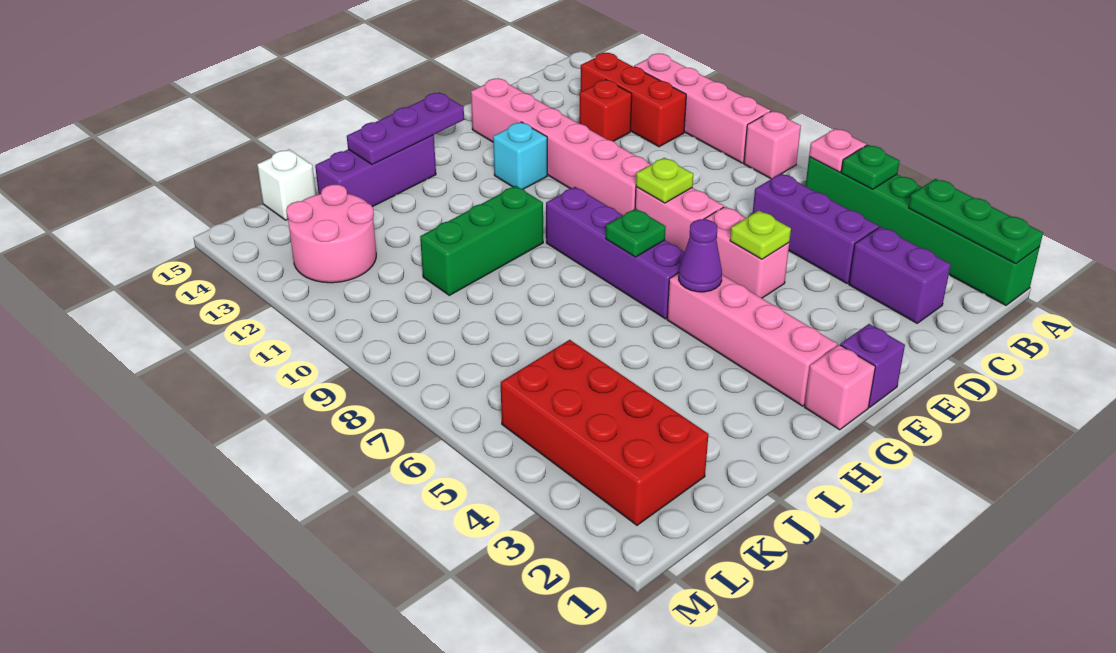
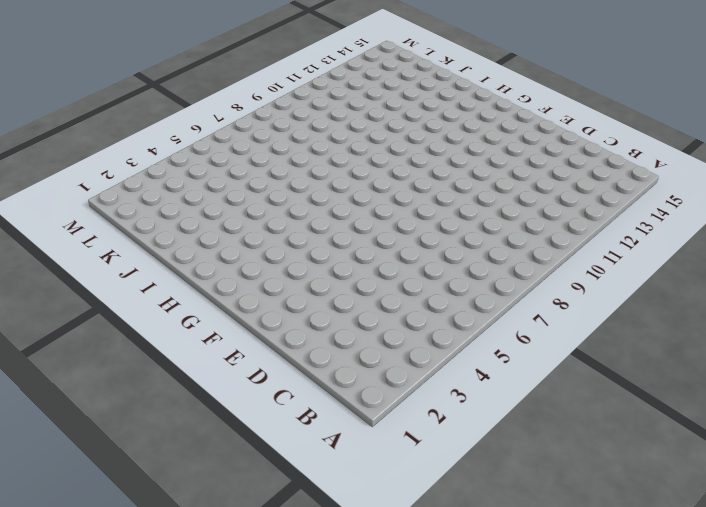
none -> green brick A1:A6 level 1
none -> pink brick A8 level 1
none -> pink brick A9:A12 level 1

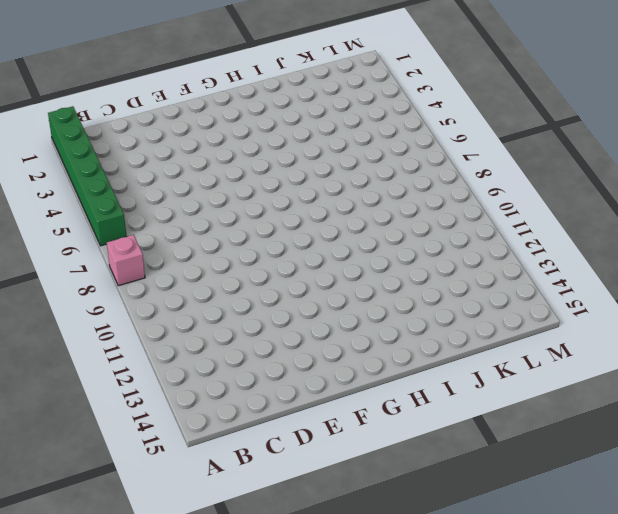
none -> pink brick A9:A12 level 1
none -> red brick B11:B13 level 1
none -> purple brick C2:C3 level 1

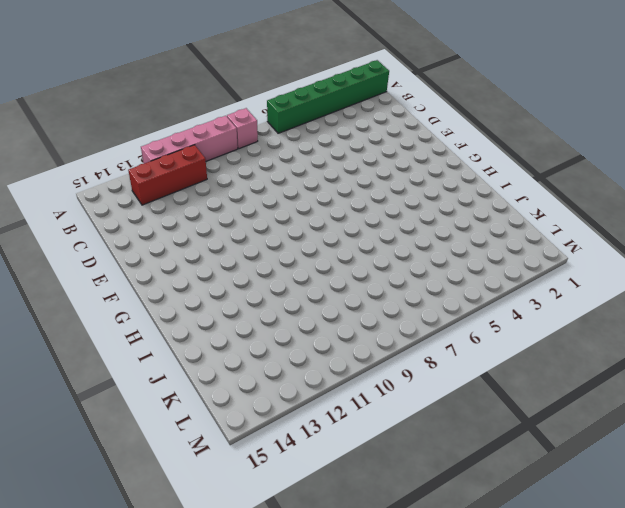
none -> purple brick C2:C3 level 1
none -> purple brick C4:C6 level 1
none -> red brick C12 level 1

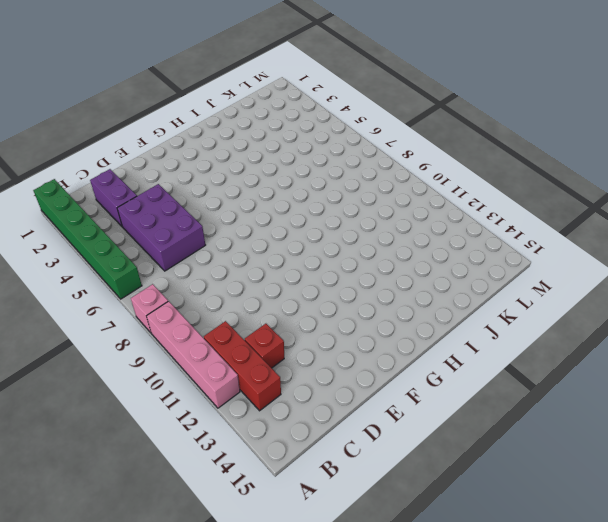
purple brick C4:D6 level 1 -> purple brick C4:C6 level 1
none -> pink brick E5:E6 level 1
none -> pink brick E7:E8 level 1
none -> pink brick E9:E14 level 1

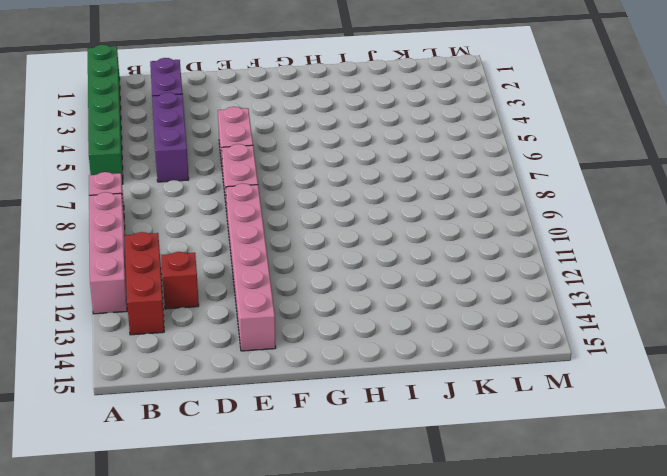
none -> purple brick F1 level 1
none -> cyan brick F12 level 1
none -> pink brick G1 level 1

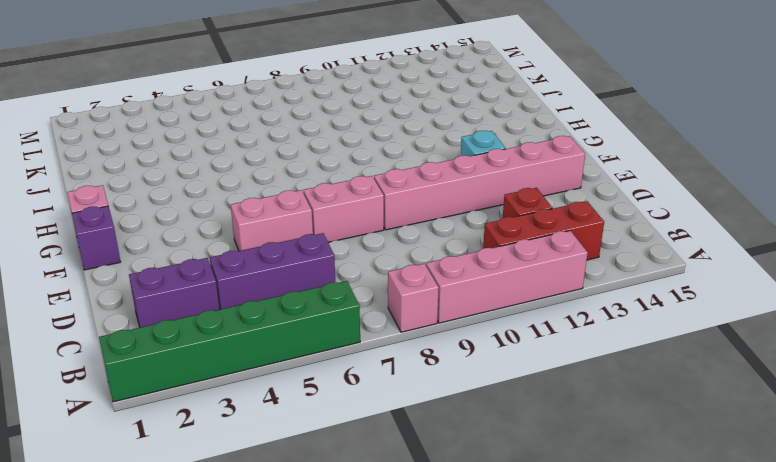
none -> pink brick G2:G5 level 1
none -> purple brick G6:G9 level 1
none -> green brick H10:J10 level 1

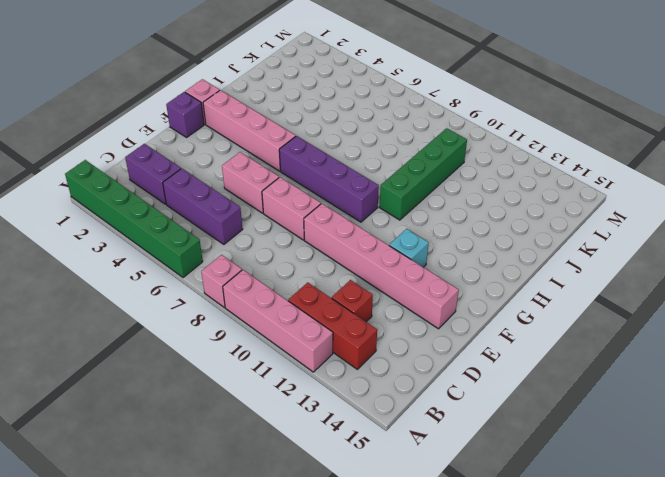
green brick H10:K10 level 1 -> green brick H10:J10 level 1
none -> purple brick H14:J14 level 1
none -> red brick K2:L5 level 1
none -> pink round brick K12:L13 level 1

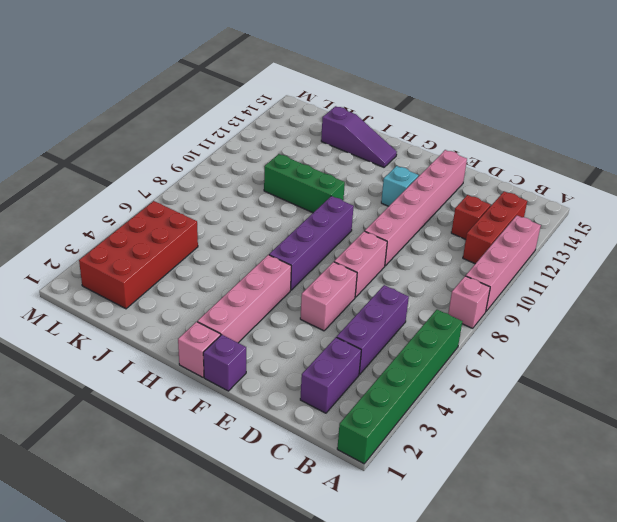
purple slope H14:J14 level 1 top J -> purple brick H14:J14 level 1
none -> pink round brick K12:L13 level 1
none -> white brick K15 level 1
none -> green plate A1:A3 level 2

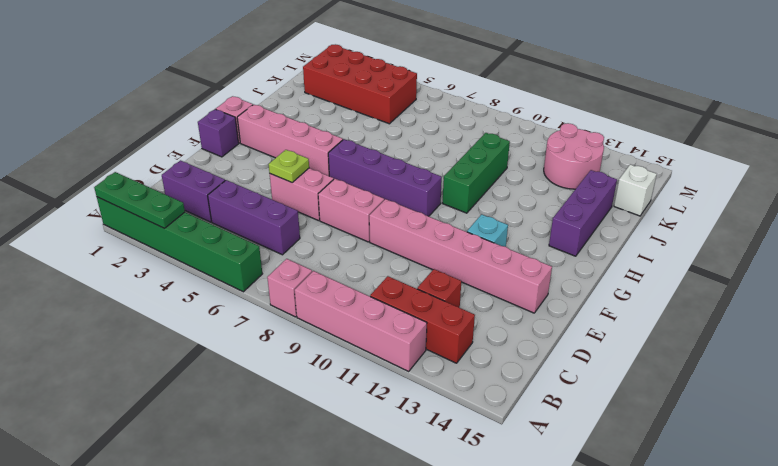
none -> green plate A5 level 2
none -> pink plate A6 level 2
none -> lime plate E8 level 2

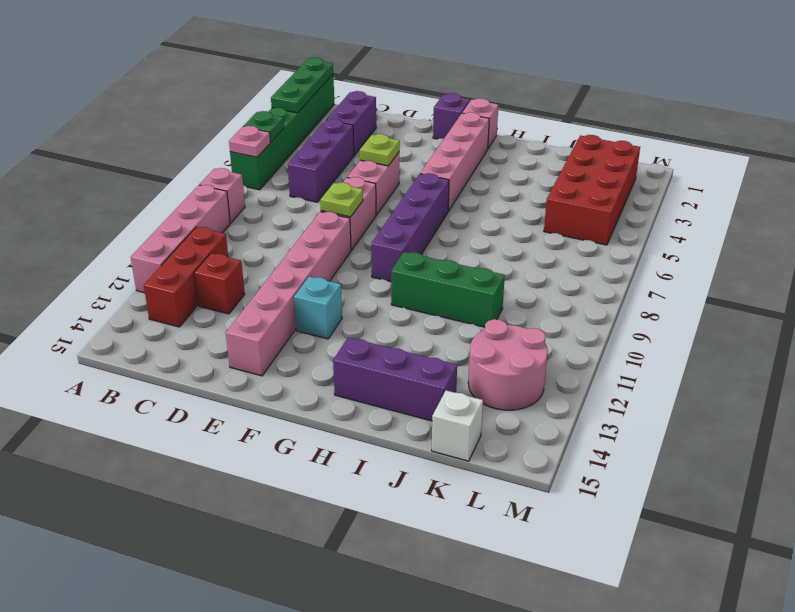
none -> purple cone G5 level 2
none -> green plate G7 level 2
none -> purple plate G14:I14 level 2

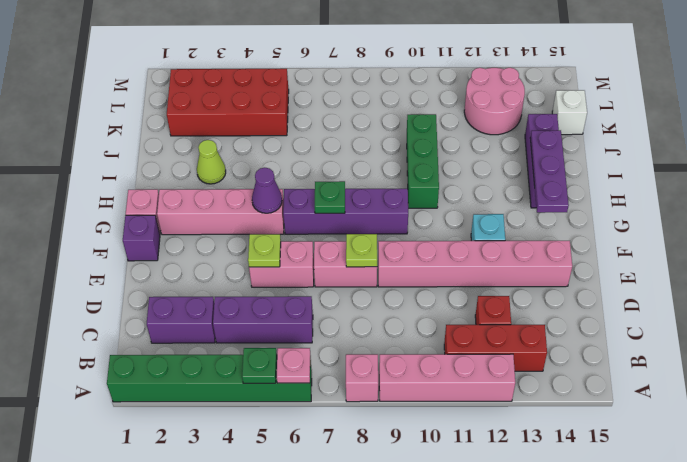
lime cone I3 level 1 -> none
none -> green plate A1:A3 level 2

